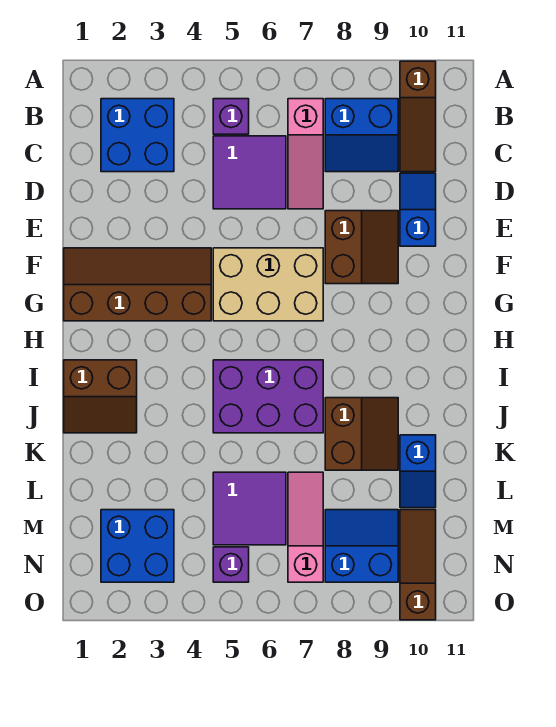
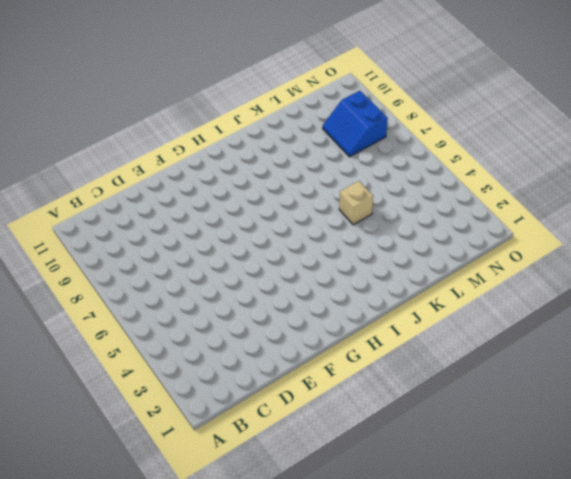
tan brick K5 level 1 -> none
none -> brown slope A10:C10 level 1 top A
none -> blue brick B2:C3 level 1
none -> purple brick B5 level 1

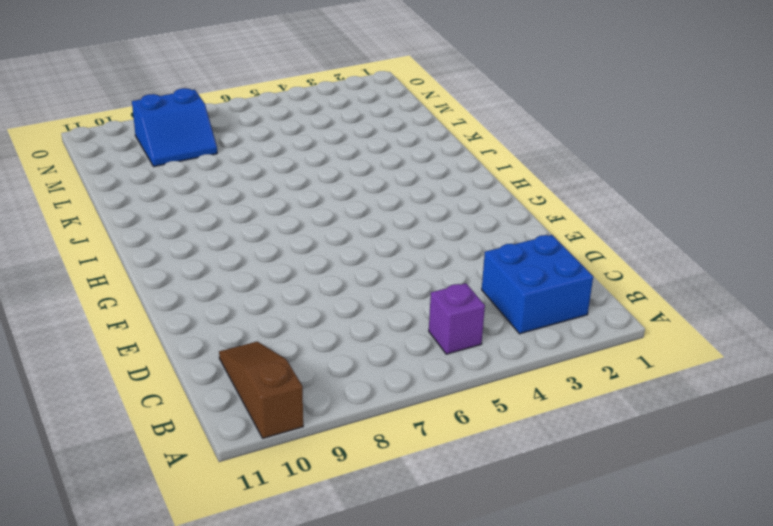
none -> pink slope B7:D7 level 1 top B
none -> blue slope B8:C9 level 1 top B
none -> purple tile C5:D6 level 1

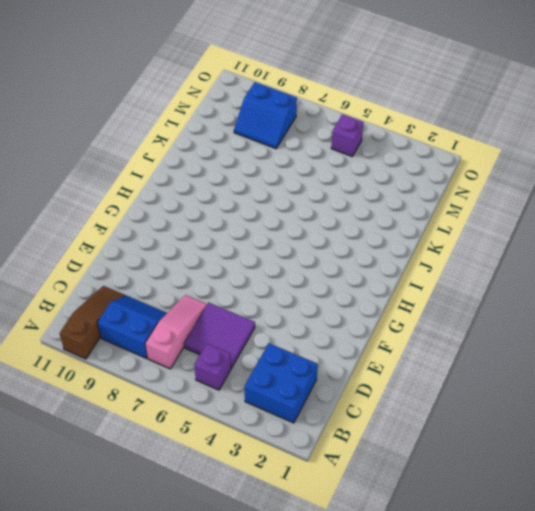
none -> blue slope D10:E10 level 1 top E
none -> brown slope E8:F9 level 1 top 8
none -> brown slope F1:G4 level 1 top G

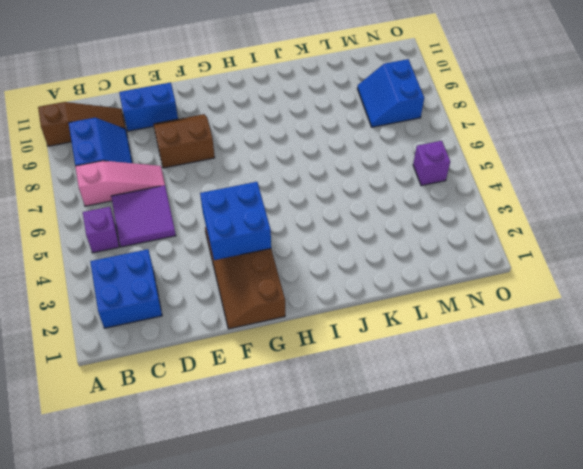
blue brick D10:E10 level 1 -> blue slope D10:E10 level 1 top E
blue brick F3:G4 level 2 -> blue brick M2:N3 level 1
none -> tan brick F5:G7 level 1
none -> brown slope I1:J2 level 1 top I
none -> purple brick I5:J7 level 1

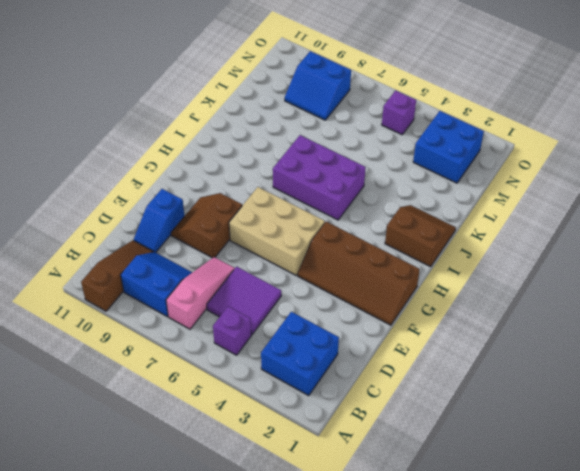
none -> brown slope J8:K9 level 1 top 8
none -> blue slope K10:L10 level 1 top K
none -> purple tile L5:M6 level 1

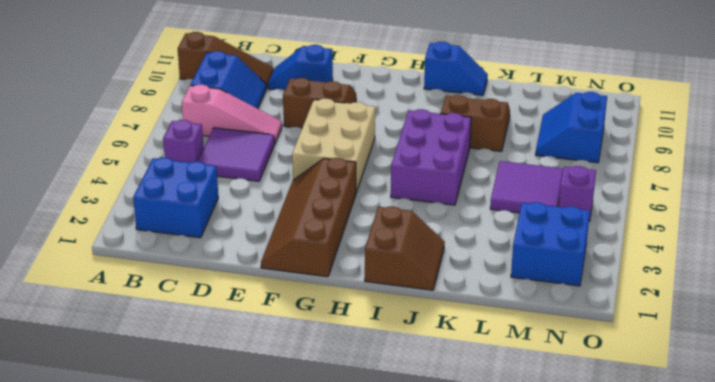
blue slope I11:J11 level 1 top I -> blue slope K10:L10 level 1 top K
none -> pink slope L7:N7 level 1 top N
none -> brown slope M10:O10 level 1 top O

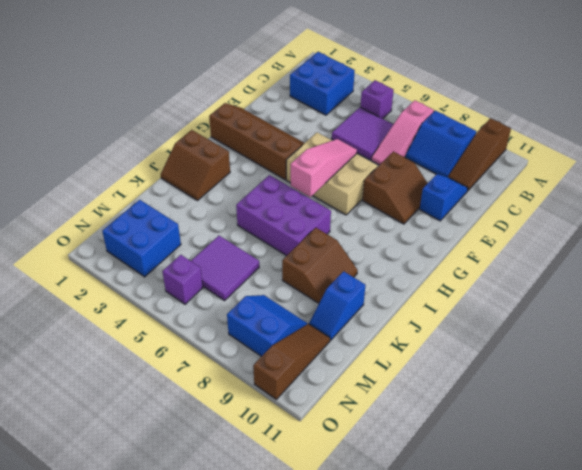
pink slope F6:H6 level 2 top H -> pink slope L7:N7 level 1 top N

